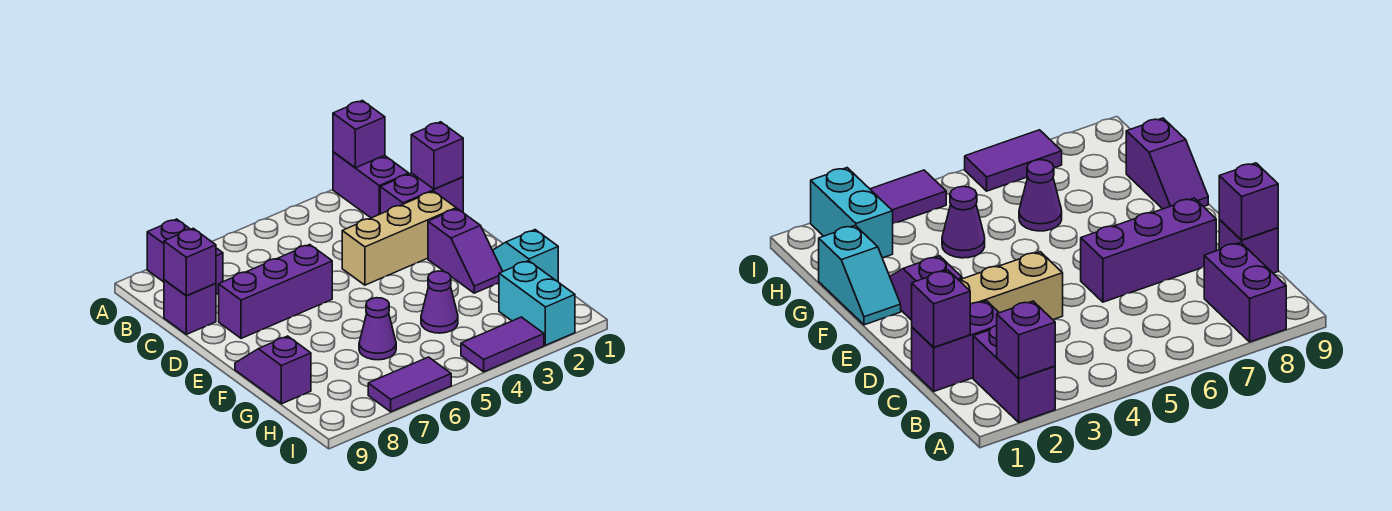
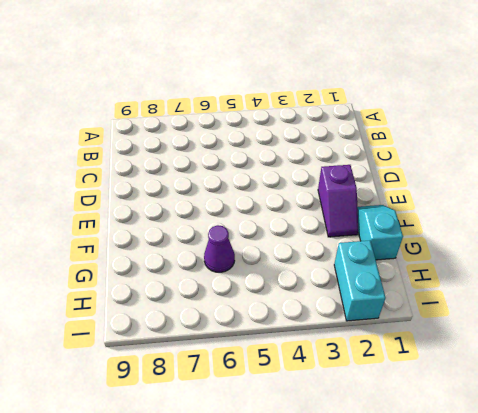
none -> purple brick A2:B2 level 1
none -> purple brick A8:B8 level 1
none -> purple brick C1:C2 level 1

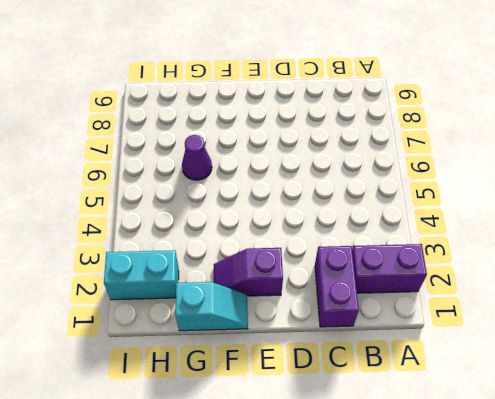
none -> purple brick A8:B8 level 1
none -> purple brick C9 level 1
none -> tan brick D2:D4 level 1

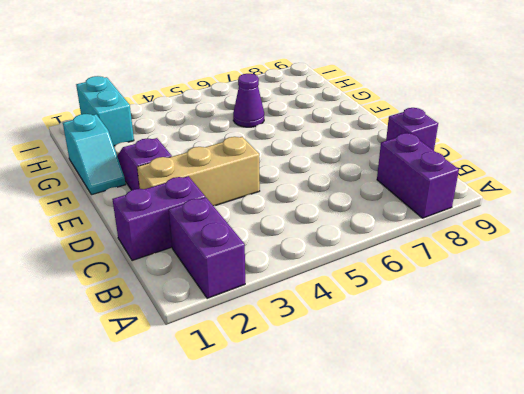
none -> purple brick D6:D8 level 1
none -> purple slope F9:G9 level 1 top G
none -> purple cone G4 level 1

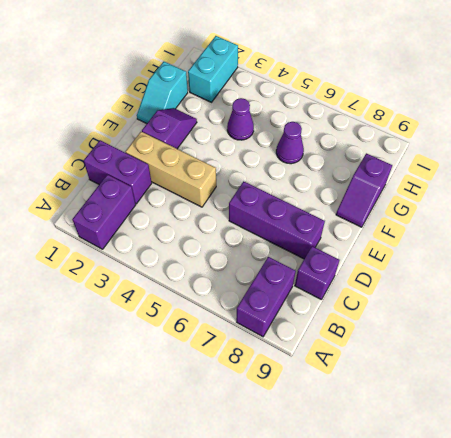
none -> purple tile I3:I4 level 1
none -> purple tile I6:I7 level 1
none -> purple brick A2 level 2

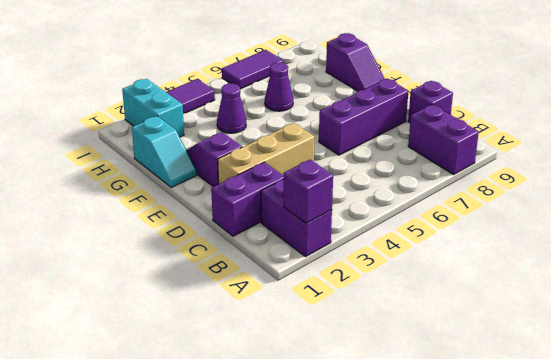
none -> purple brick C1 level 2
none -> purple brick C9 level 2

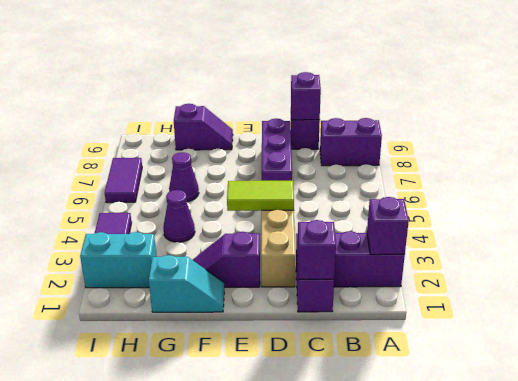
lime tile D4:E4 level 2 -> none

